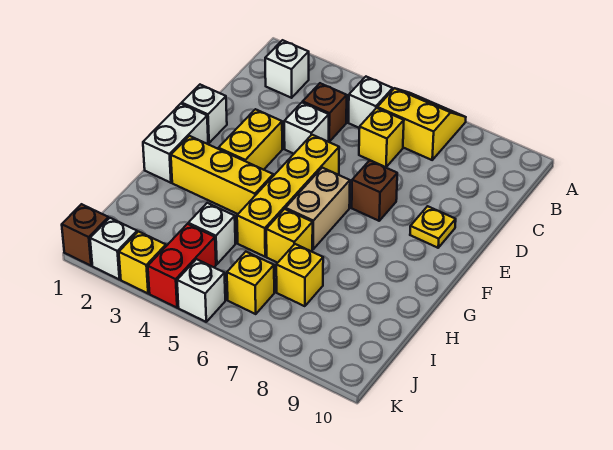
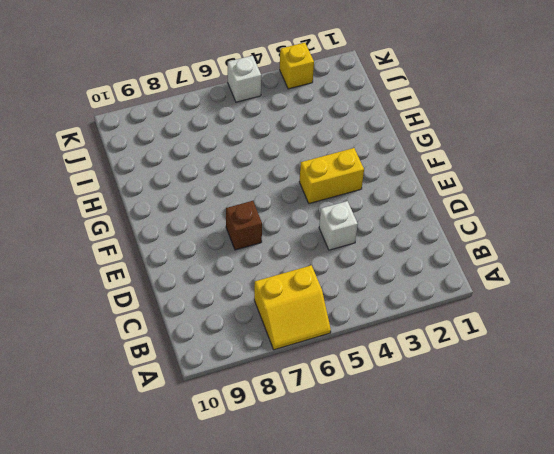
yellow brick F3:F4 level 1 -> yellow brick E3:F3 level 1
none -> white brick B2 level 1
none -> white brick B5 level 1
none -> brown brick C4 level 1

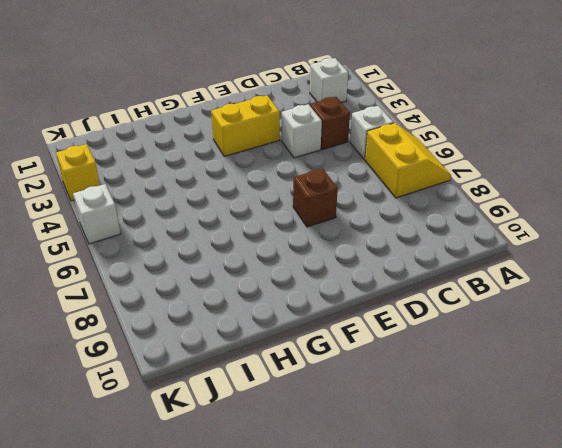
none -> yellow brick C6 level 1
none -> white brick E1 level 1
none -> yellow brick E5:H5 level 1

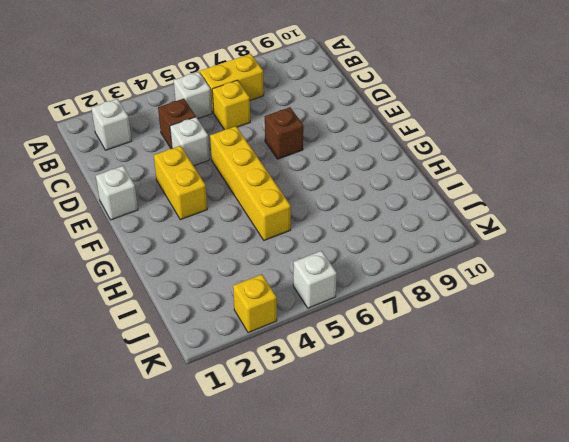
none -> yellow plate E9 level 1
none -> white brick F1:G1 level 1
none -> tan brick F6:G6 level 1

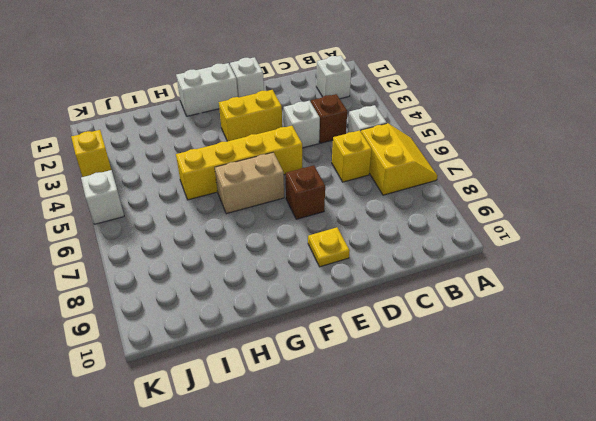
none -> yellow brick G2:G4 level 1
none -> yellow brick H6 level 1
none -> white brick I4 level 1

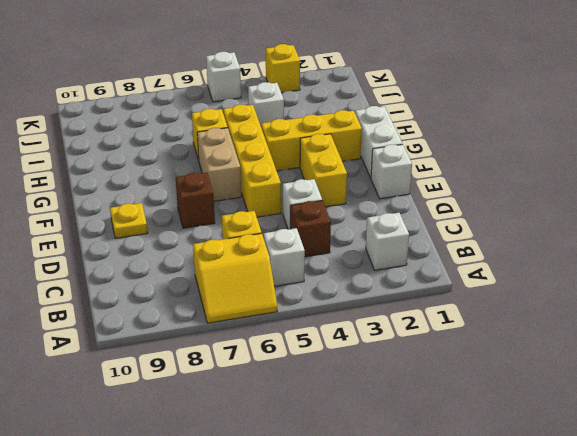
none -> yellow brick I7 level 1
none -> red brick J4:K4 level 1
none -> yellow brick J6 level 1

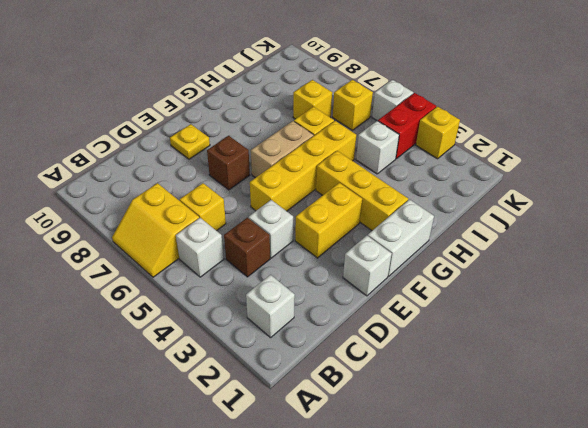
none -> brown brick K1 level 1
none -> white brick K2 level 1

